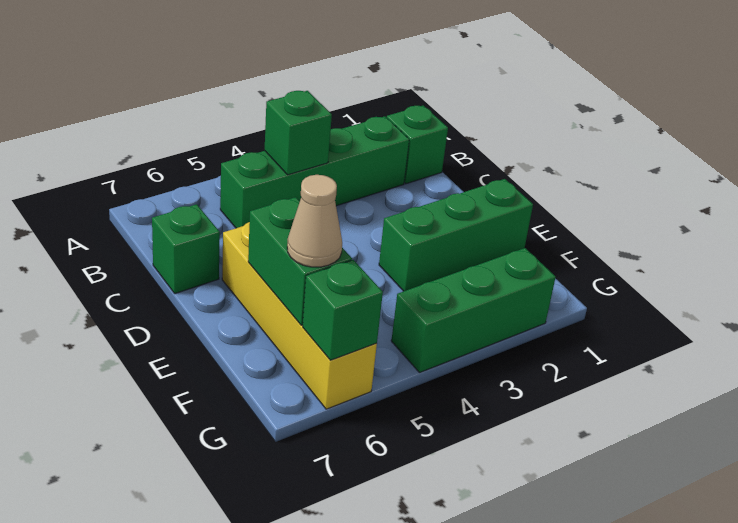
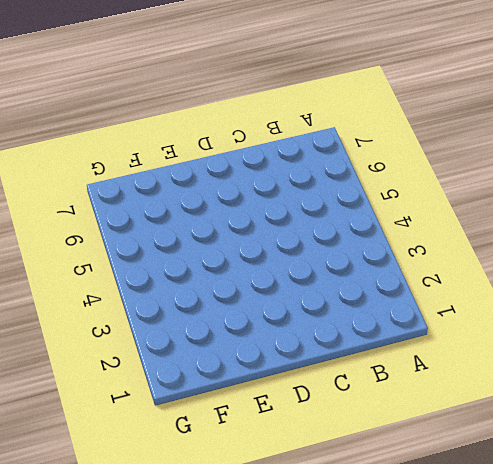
none -> green brick B1 level 1
none -> green brick B2:B5 level 1

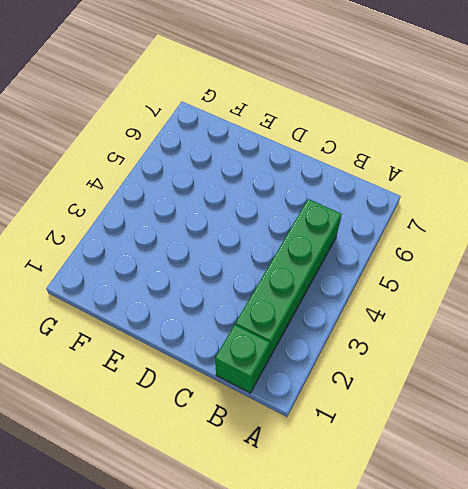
none -> green brick C7 level 1
none -> yellow brick D6:G6 level 1

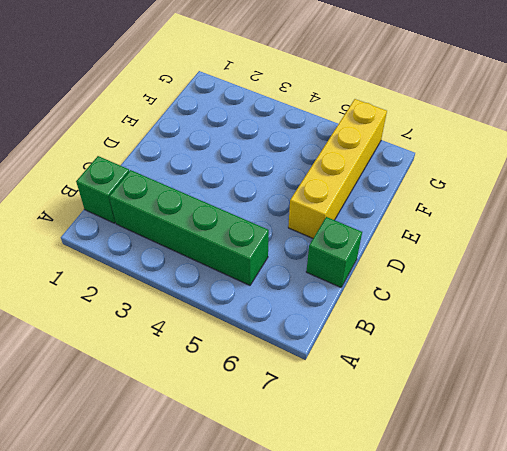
none -> green brick E1:E3 level 1
none -> green brick G2:G4 level 1

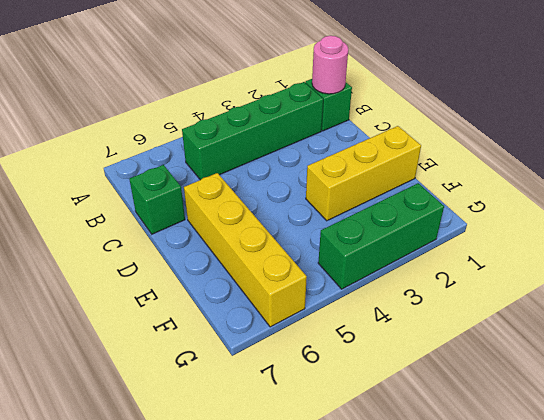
pink round brick B1 level 2 -> none
yellow brick E1:E3 level 1 -> green brick E1:E3 level 1
none -> green brick B4 level 2
none -> green brick E6:F6 level 2

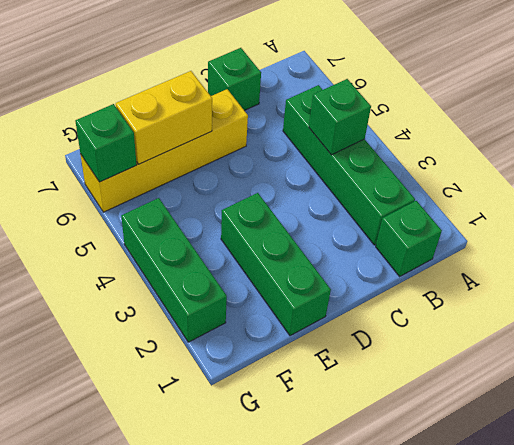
yellow brick E6:F6 level 2 -> green brick E6:F6 level 2
none -> tan cone F6 level 3

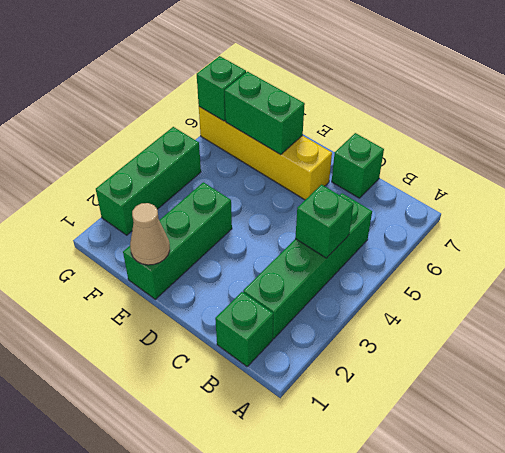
tan cone E1 level 2 -> tan cone F6 level 3

